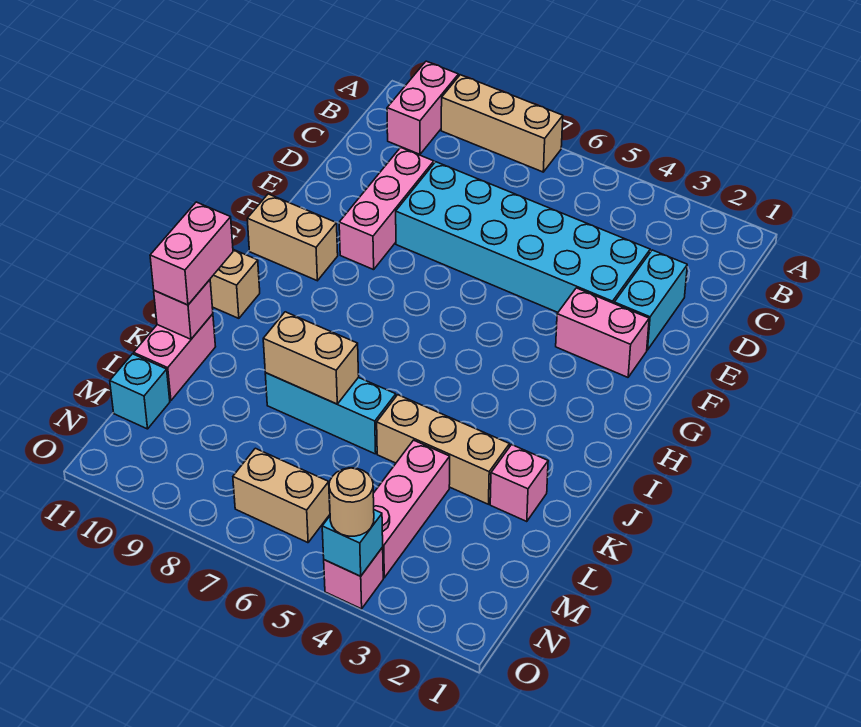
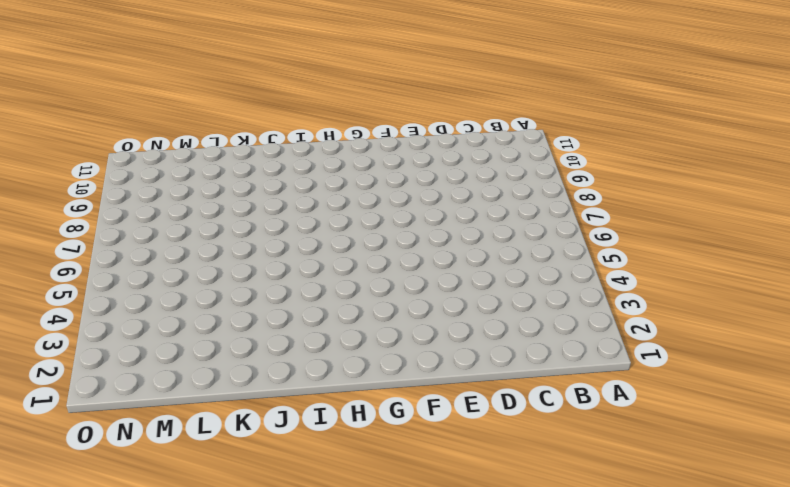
none -> tan brick A7:A9 level 1
none -> pink brick A10:B10 level 1
none -> cyan brick D2:E2 level 1

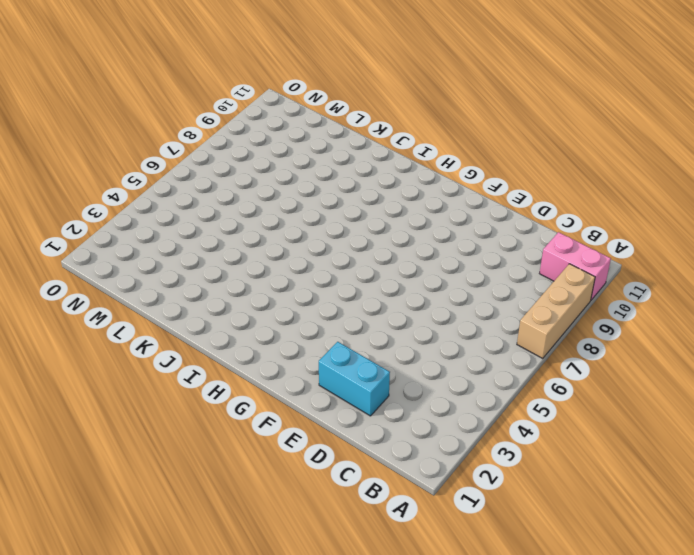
none -> cyan brick D3:E8 level 1
none -> pink brick D9:F9 level 1
none -> pink brick F2:F3 level 1

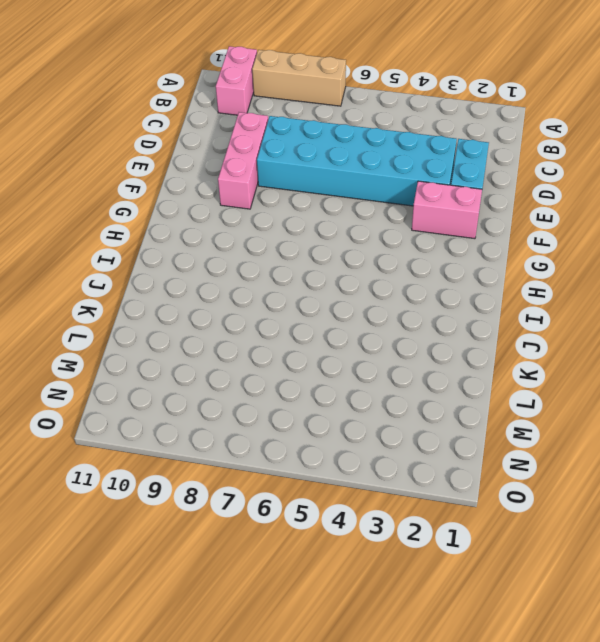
none -> tan brick G10:G11 level 1
none -> tan brick I11 level 1
none -> pink brick K2 level 1

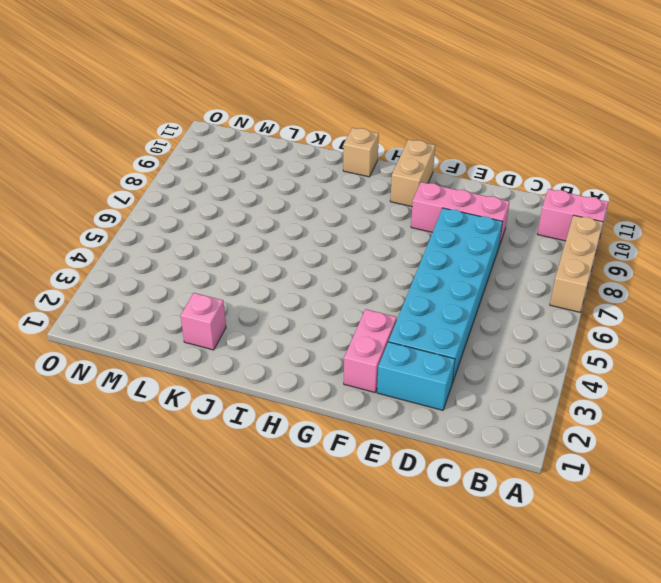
none -> tan brick K3:K5 level 1
none -> cyan brick K6:K8 level 1
none -> pink brick K11:L11 level 1

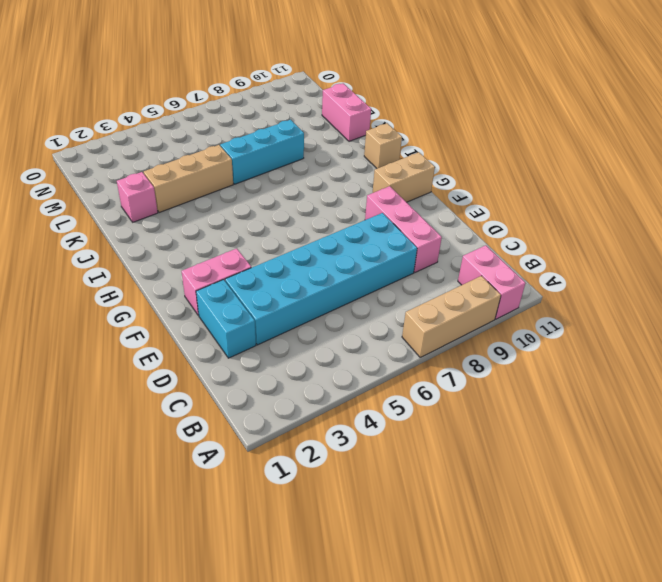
none -> pink brick L4:N4 level 1
none -> cyan brick M11 level 1
none -> tan brick N6:N7 level 1

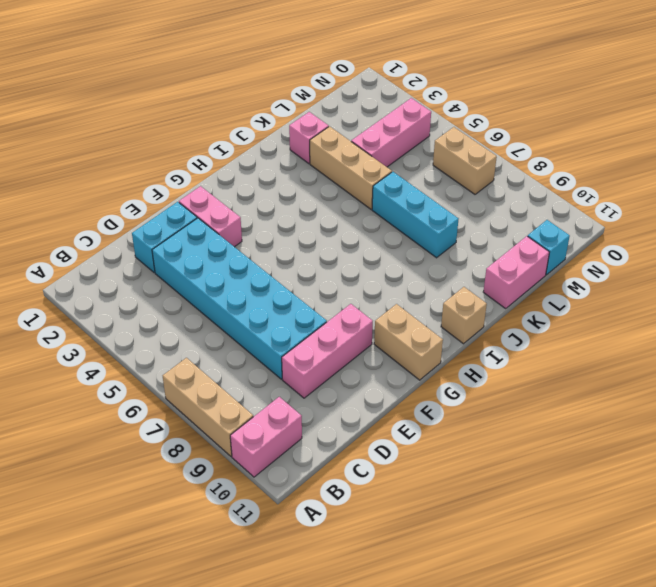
none -> pink brick O4 level 1
none -> tan brick K7:K8 level 2
none -> pink brick K11 level 2

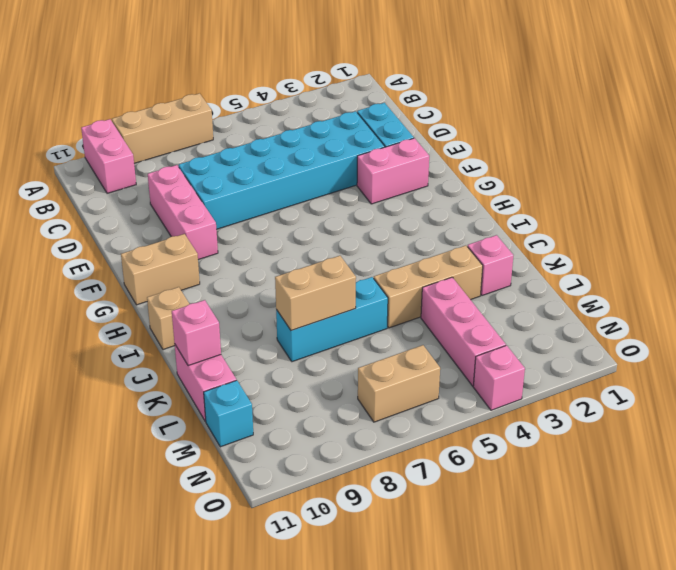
none -> cyan brick O4 level 2
none -> pink brick J11:K11 level 3
none -> tan round brick O4 level 3

